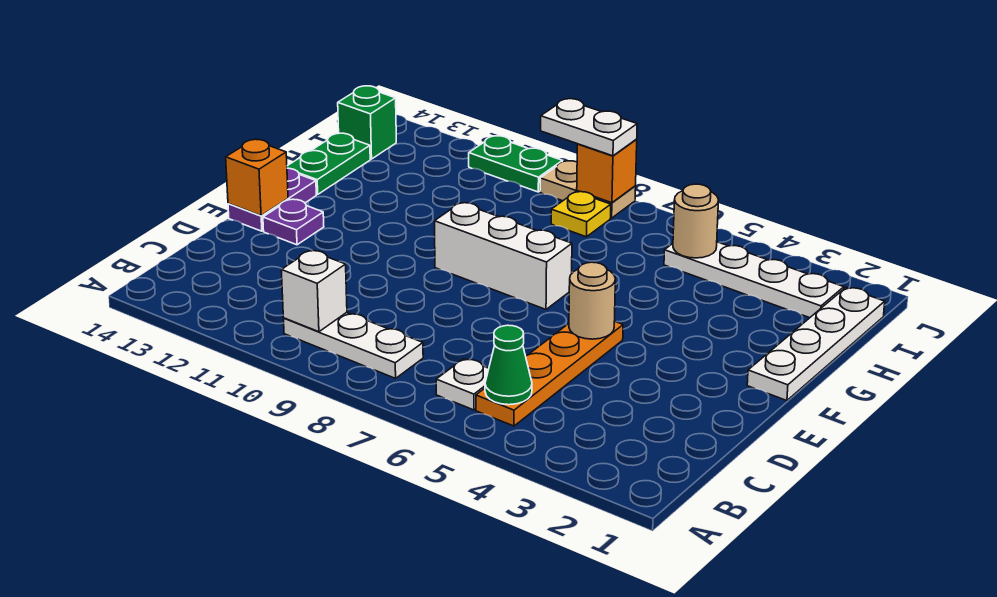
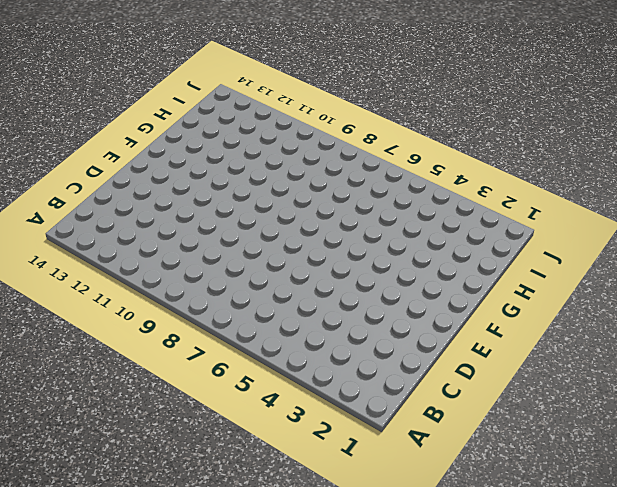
none -> orange plate B5:E5 level 1
none -> white plate B6 level 1
none -> white plate B8:B10 level 1

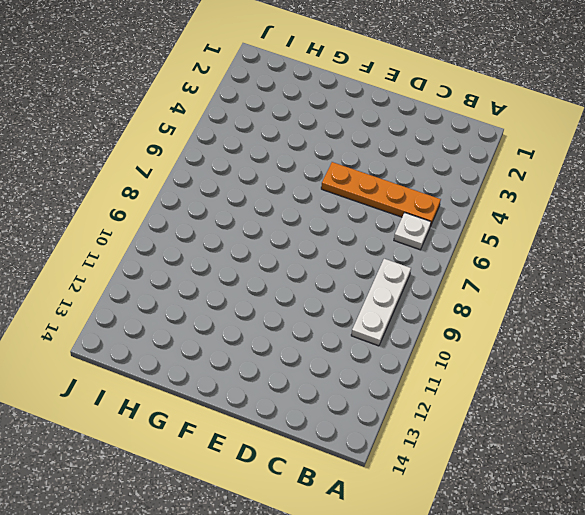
none -> purple plate E13 level 1
none -> purple plate E14:F14 level 1
none -> white plate F1:I1 level 1

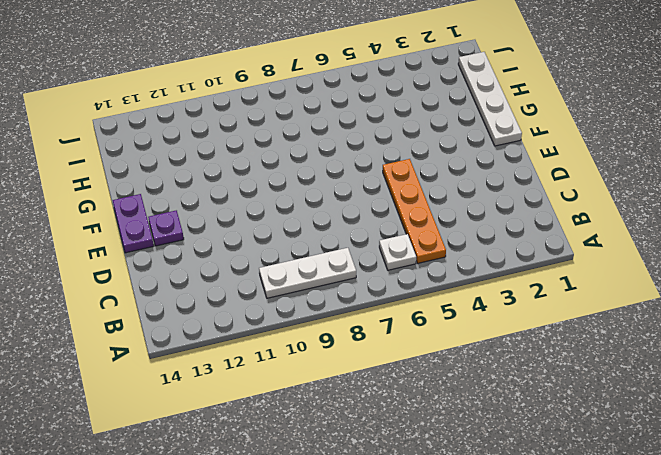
none -> white brick F7:F9 level 1
none -> green plate G14:H14 level 1
none -> white plate I2:I5 level 1

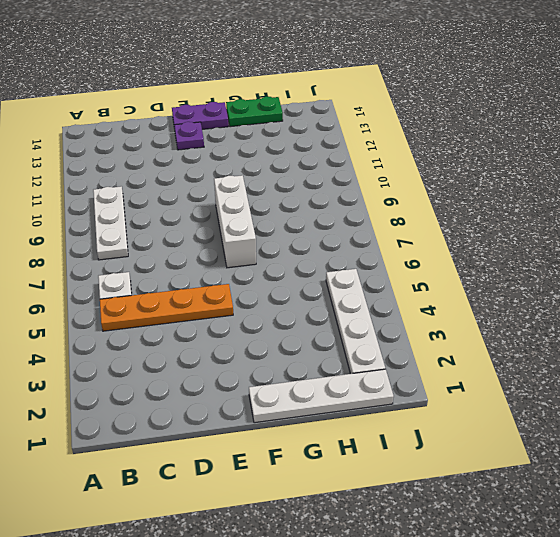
none -> yellow plate I8 level 1
none -> green brick I14 level 1
none -> tan plate J8:J9 level 1

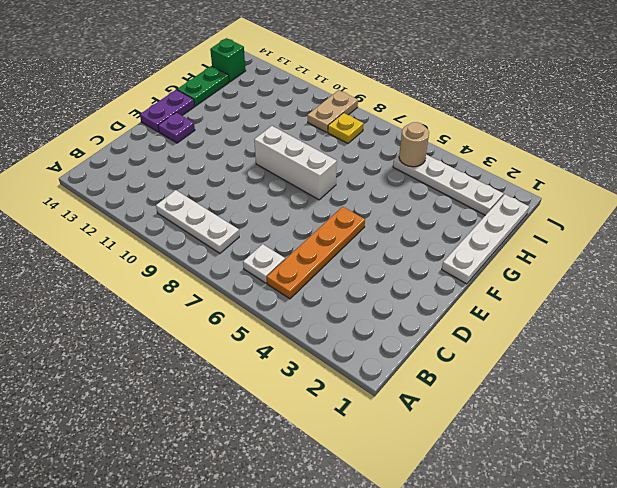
tan plate I9:J9 level 1 -> tan plate J8:J9 level 1
none -> green plate J10:J11 level 1
none -> green cone B5 level 2
none -> white brick B10 level 2

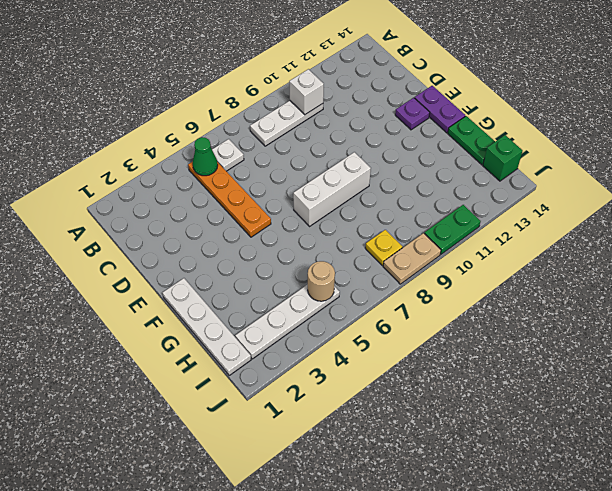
none -> tan round brick E5 level 2
none -> orange brick E14 level 2
none -> orange brick J8 level 2

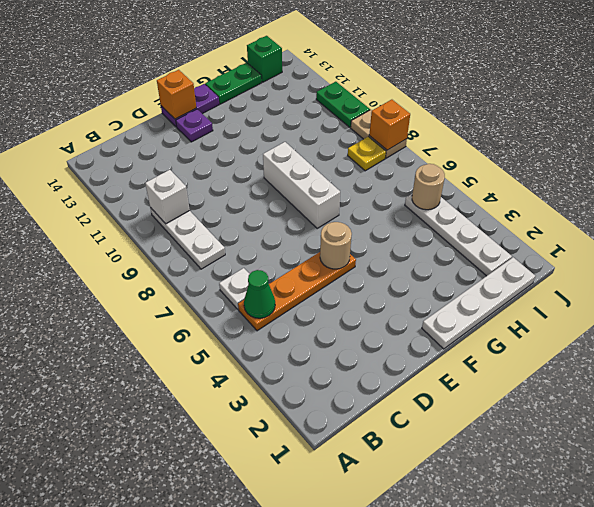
none -> white plate J8:J9 level 3

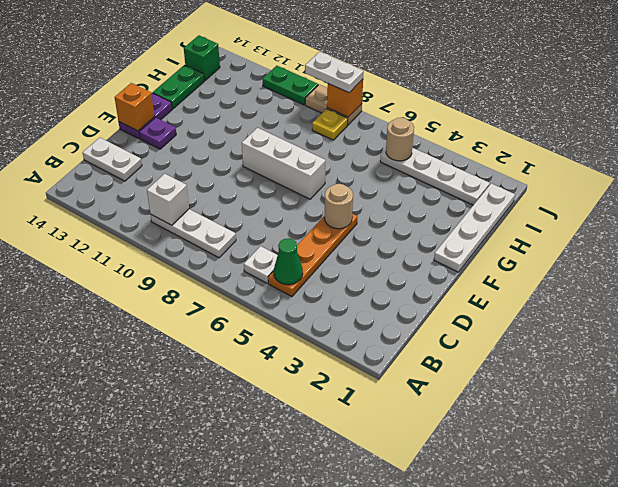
white plate C13:C14 level 1 -> none

